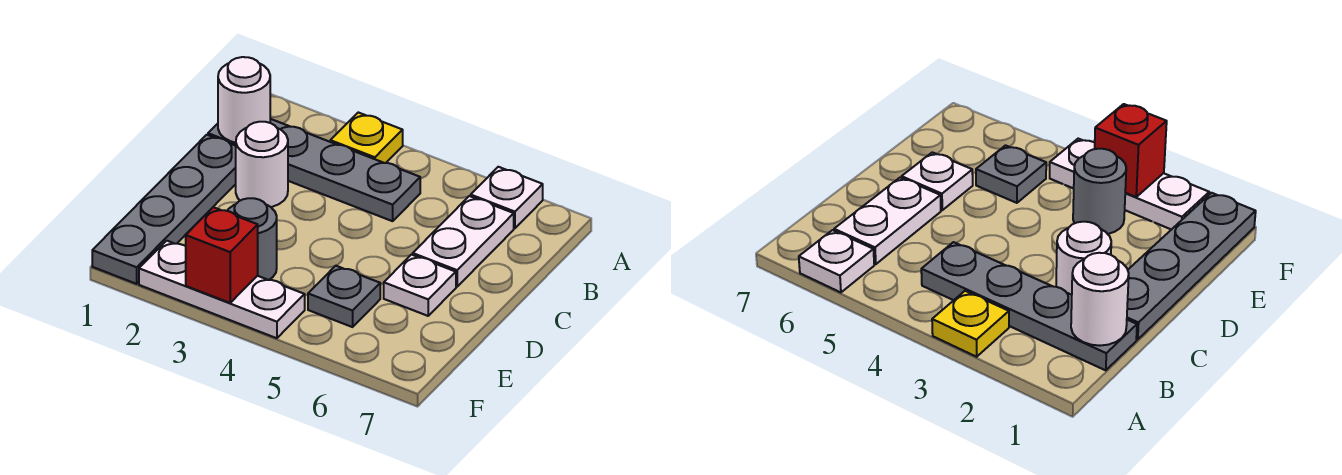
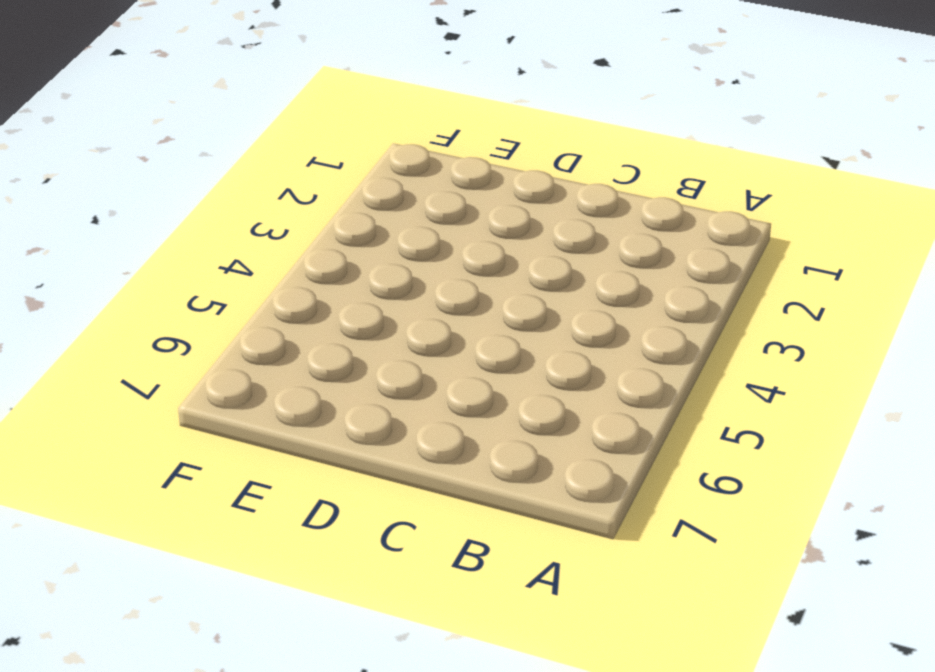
none -> yellow plate A3 level 1
none -> white plate A6 level 1
none -> grey plate B1:B4 level 1

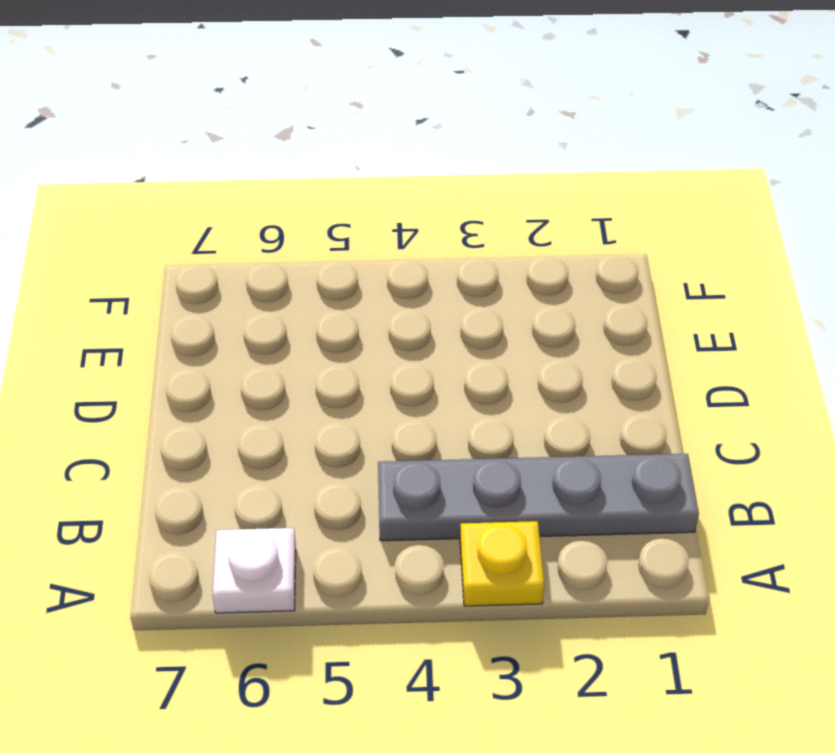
none -> white plate B6:C6 level 1
none -> grey plate C1:F1 level 1
none -> white round brick C2 level 1

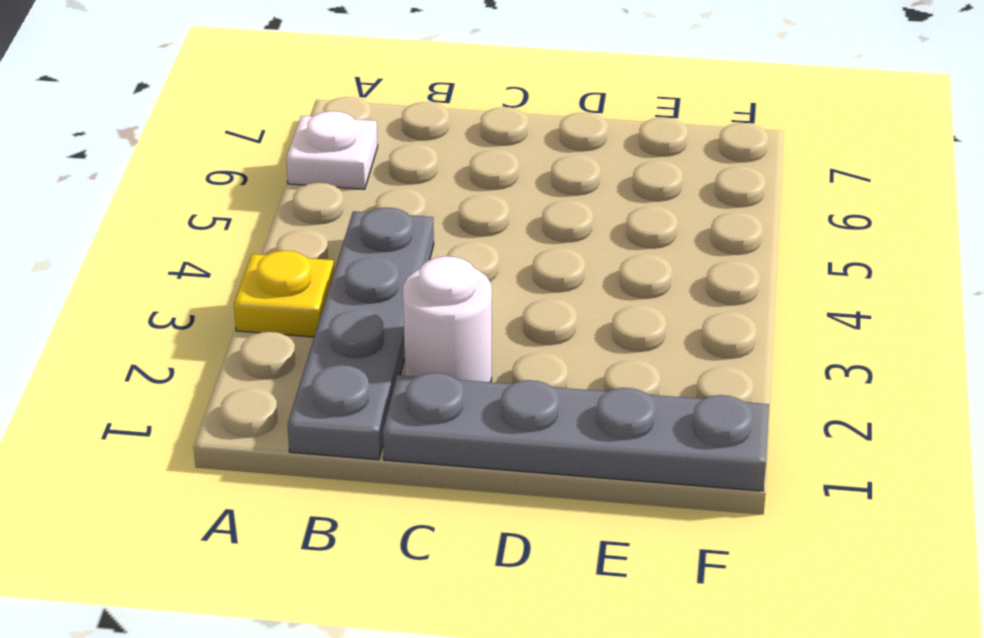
none -> white plate B6:C6 level 1
none -> white plate D6 level 1
none -> grey round brick E3 level 1

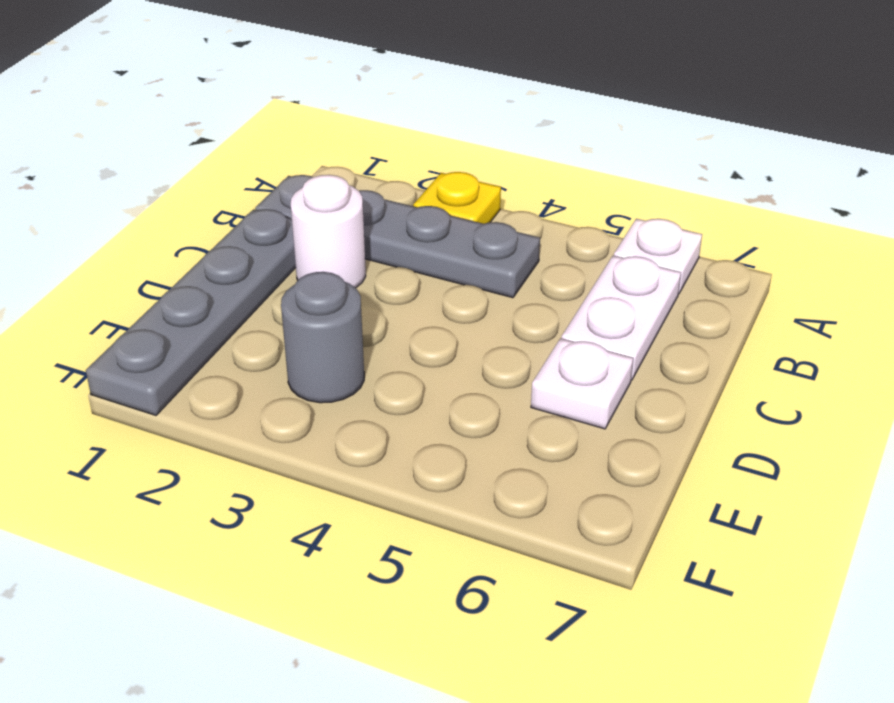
none -> grey plate E5 level 1
none -> white plate F2:F4 level 1
none -> white round brick B1 level 2

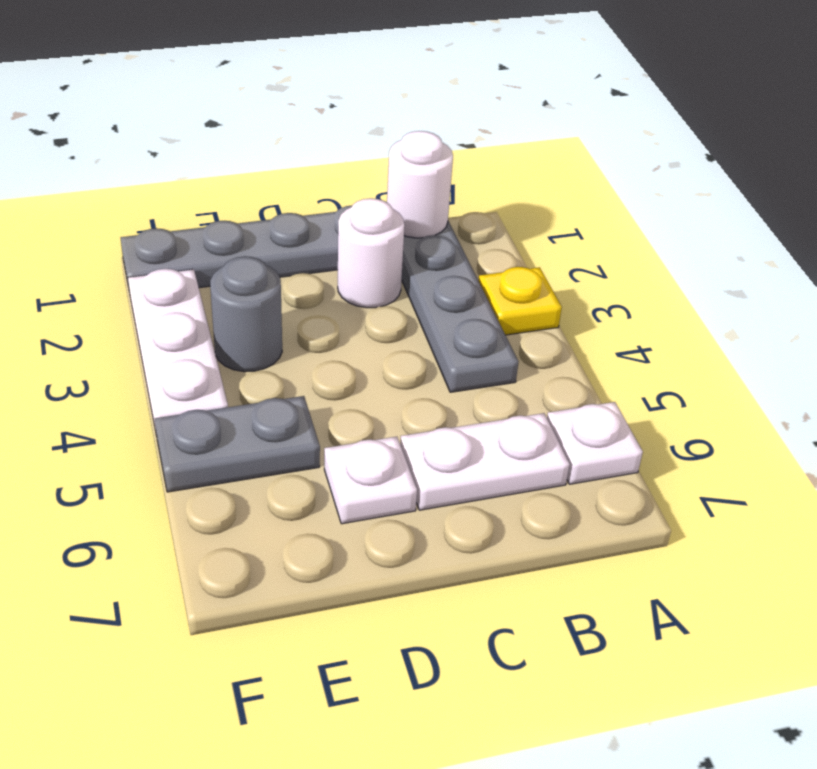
grey plate E5:F5 level 1 -> grey plate E5 level 1
none -> red brick F3 level 2

